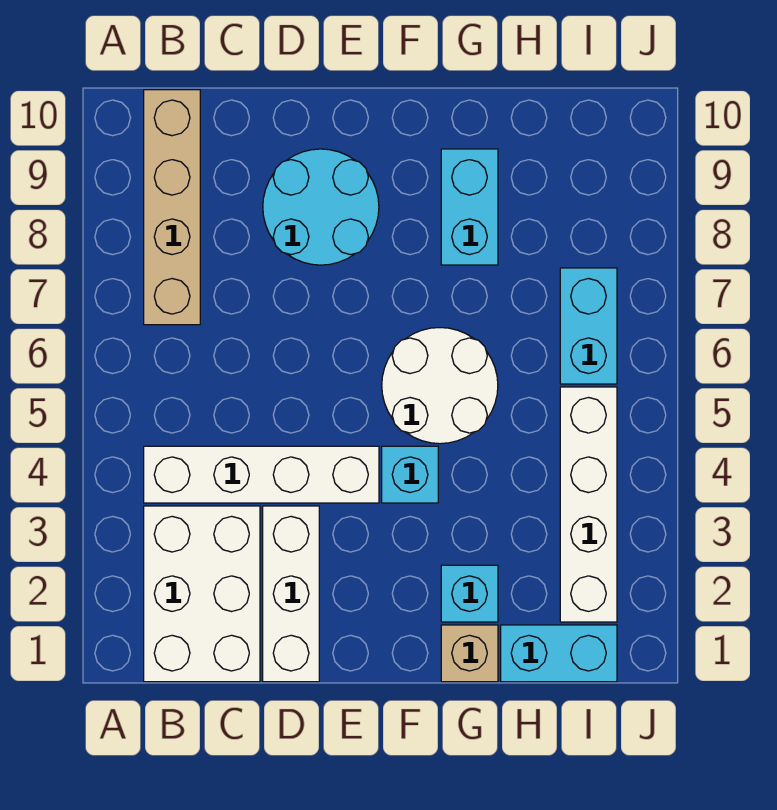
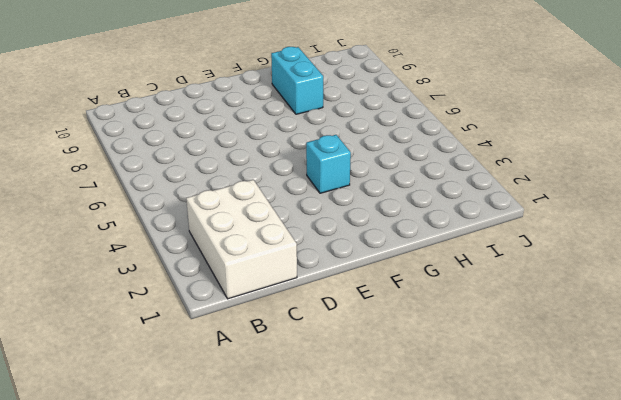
none -> white brick B4:E4 level 1
none -> tan brick B7:B10 level 1
none -> white brick D1:D3 level 1

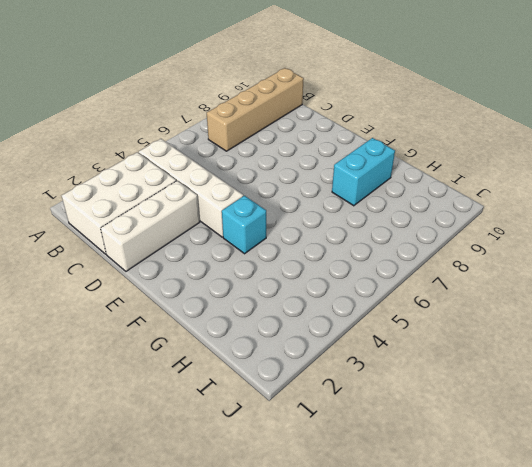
none -> cyan round brick D8:E9 level 1
none -> white round brick F5:G6 level 1
none -> tan brick G1 level 1

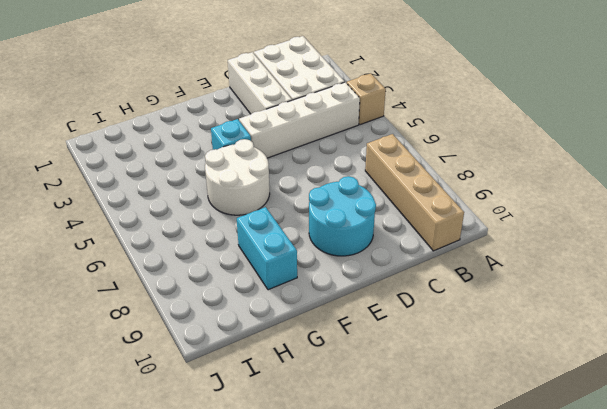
tan brick A4 level 1 -> tan brick G1 level 1
none -> cyan brick G2 level 1
none -> cyan brick H1:I1 level 1
none -> white brick I2:I5 level 1

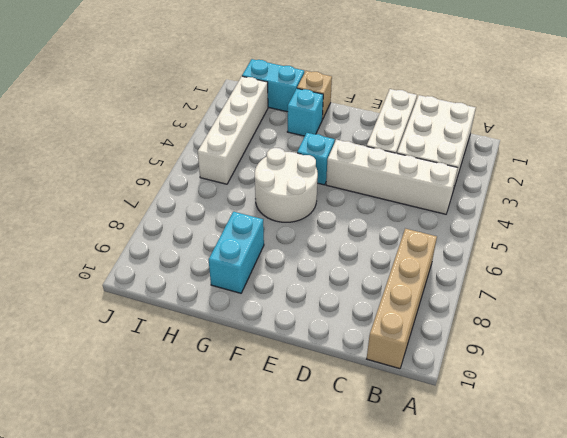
none -> cyan round brick D8:E9 level 1
none -> cyan brick I6:I7 level 1

